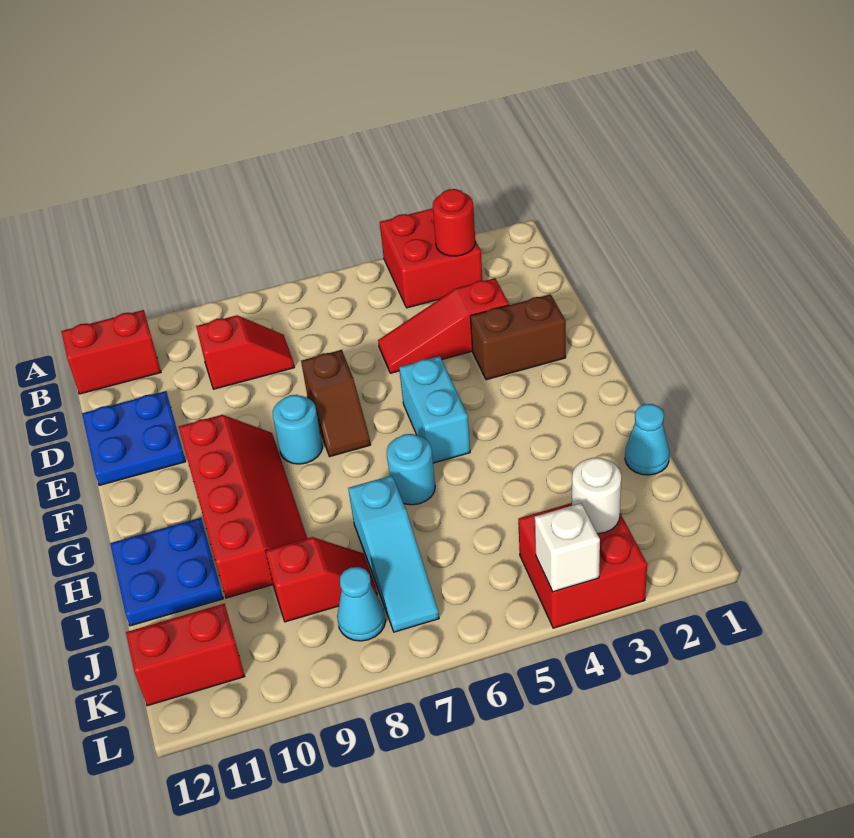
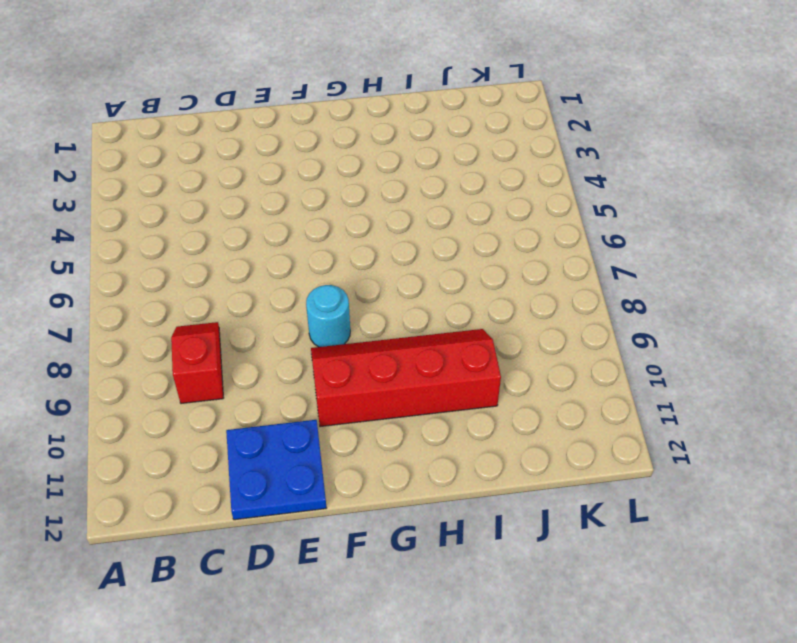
none -> red brick A3:B4 level 1
none -> red brick B11:B12 level 1
none -> red slope D3:D5 level 1 top 3

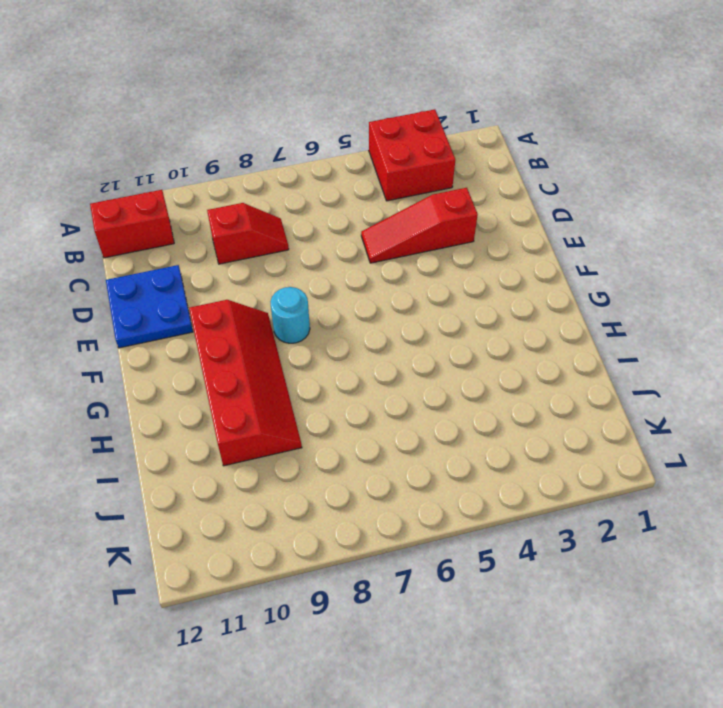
none -> brown brick E2:E3 level 1
none -> brown slope E7:F7 level 1 top E
none -> cyan brick F5:G5 level 1

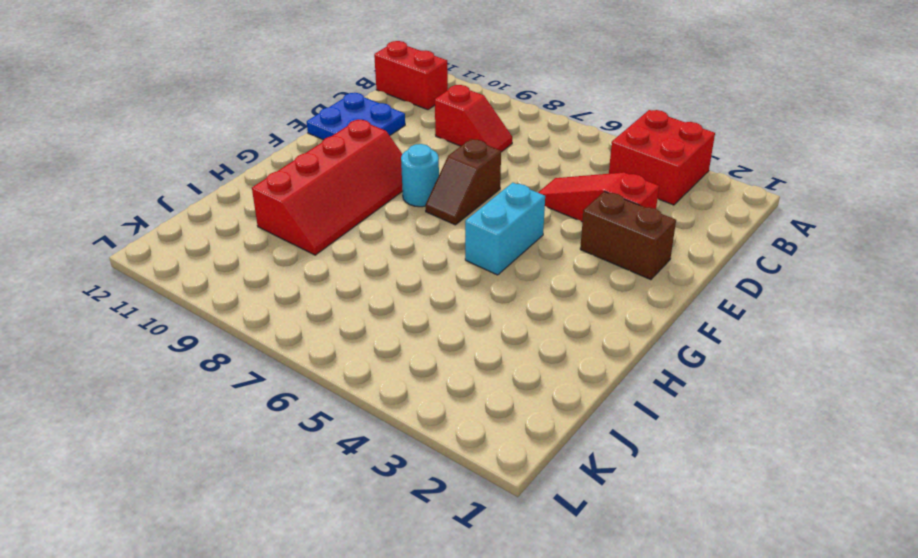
none -> cyan round brick H6 level 1
none -> blue plate H11:I12 level 1
none -> cyan cone I1 level 1

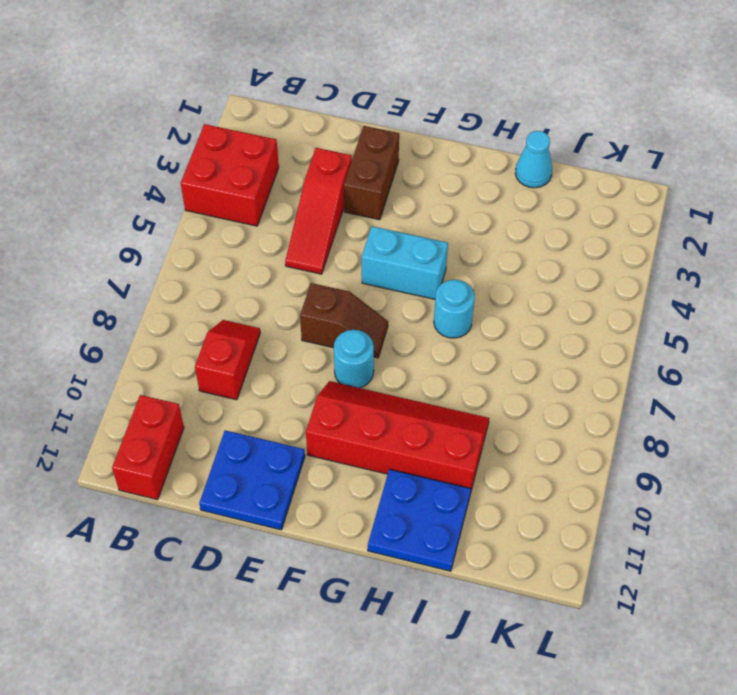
none -> cyan slope I7:K7 level 1 top I
none -> red slope J8:J9 level 1 top 9
none -> red brick K3:L4 level 1

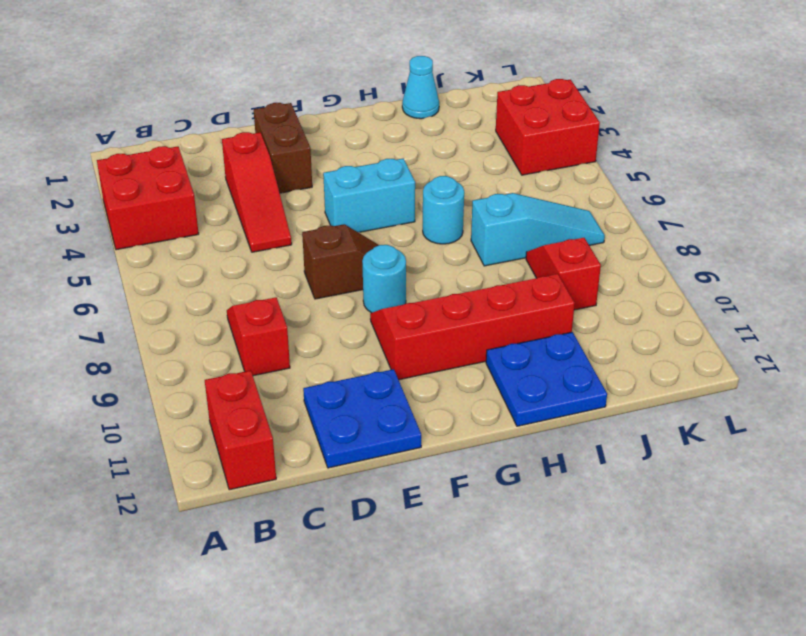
none -> cyan cone K8 level 1
none -> red brick K11:K12 level 1
none -> red round brick B3 level 2

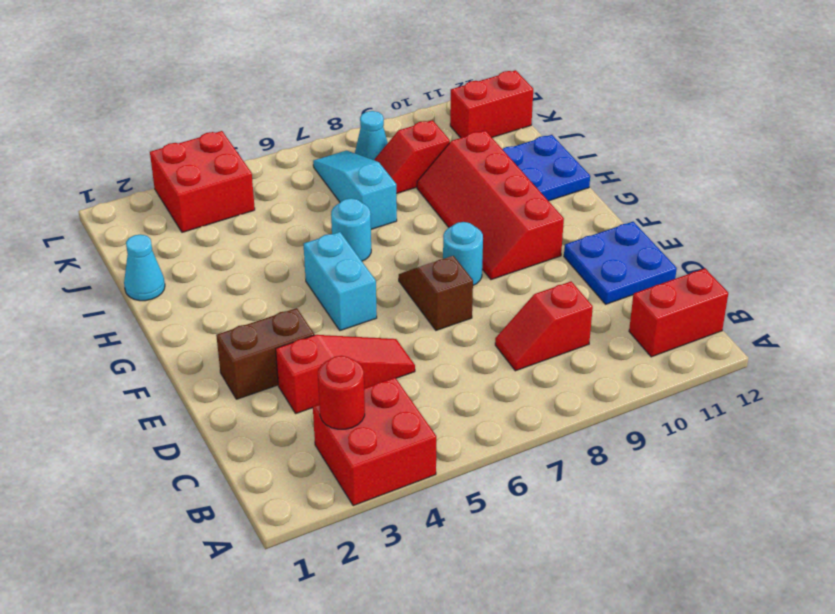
none -> white round brick K3 level 2
none -> white brick L4 level 2

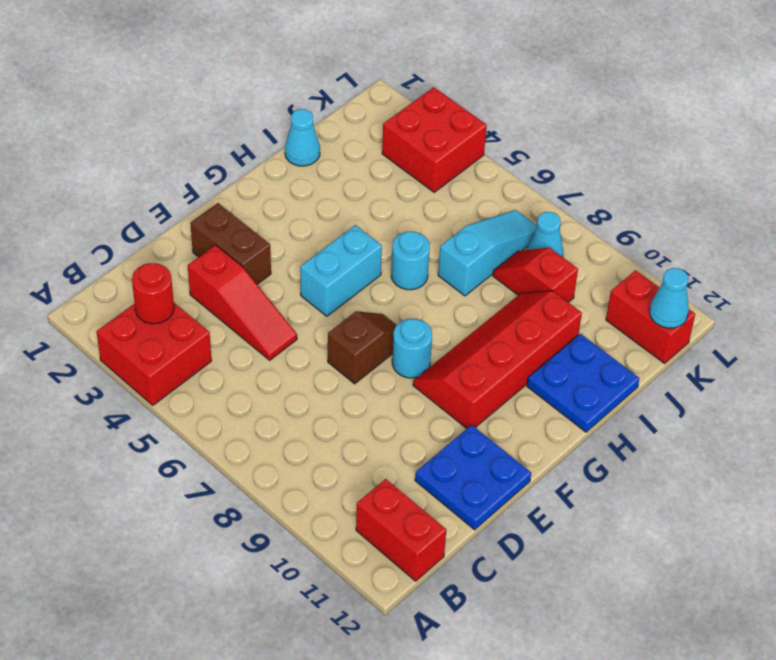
cyan cone K12 level 2 -> none
none -> red slope C8:C9 level 1 top 9
none -> white round brick K3 level 2
none -> white brick L4 level 2

